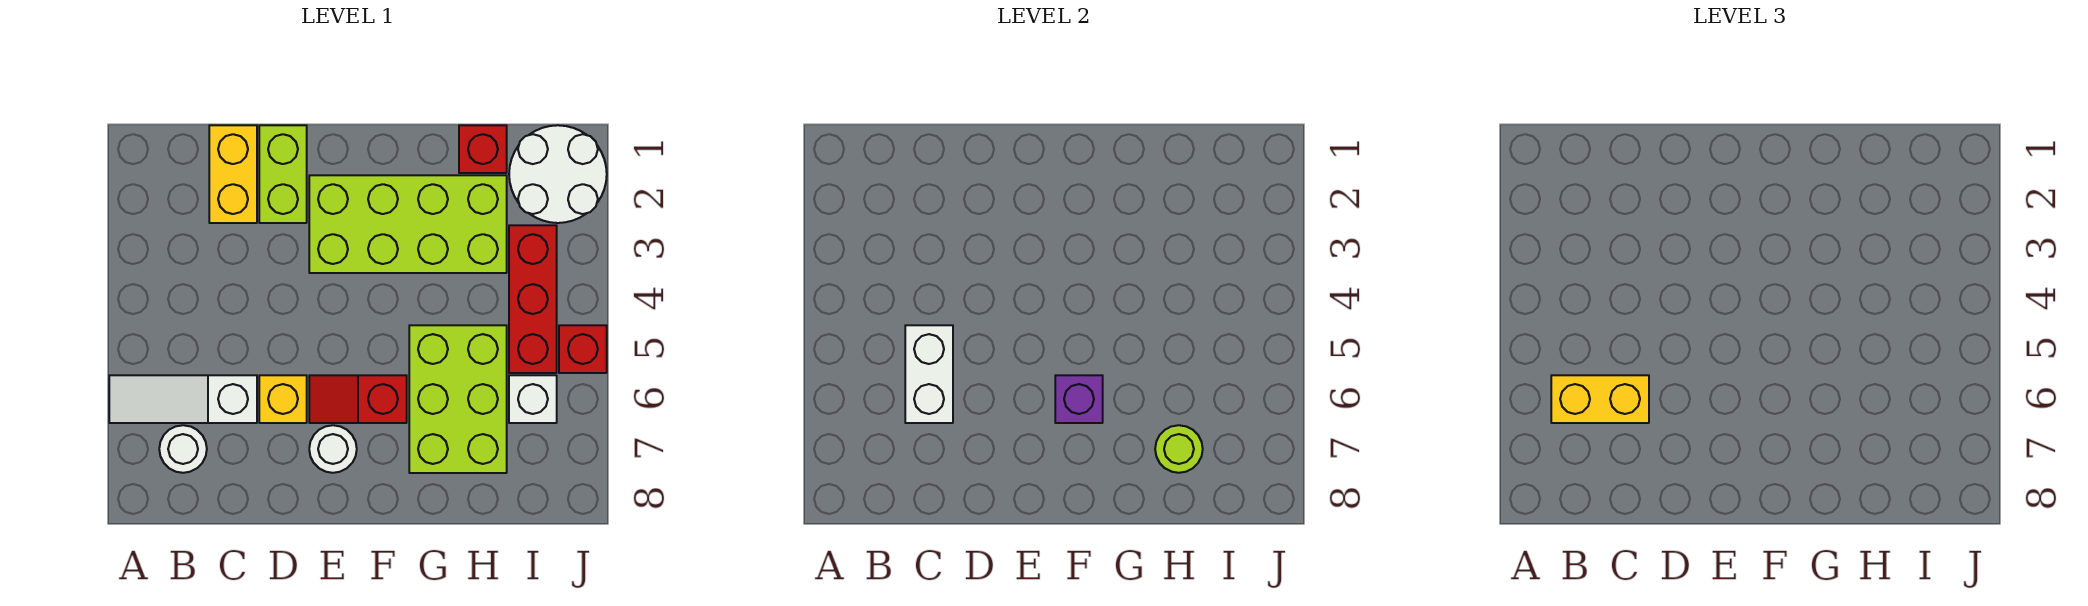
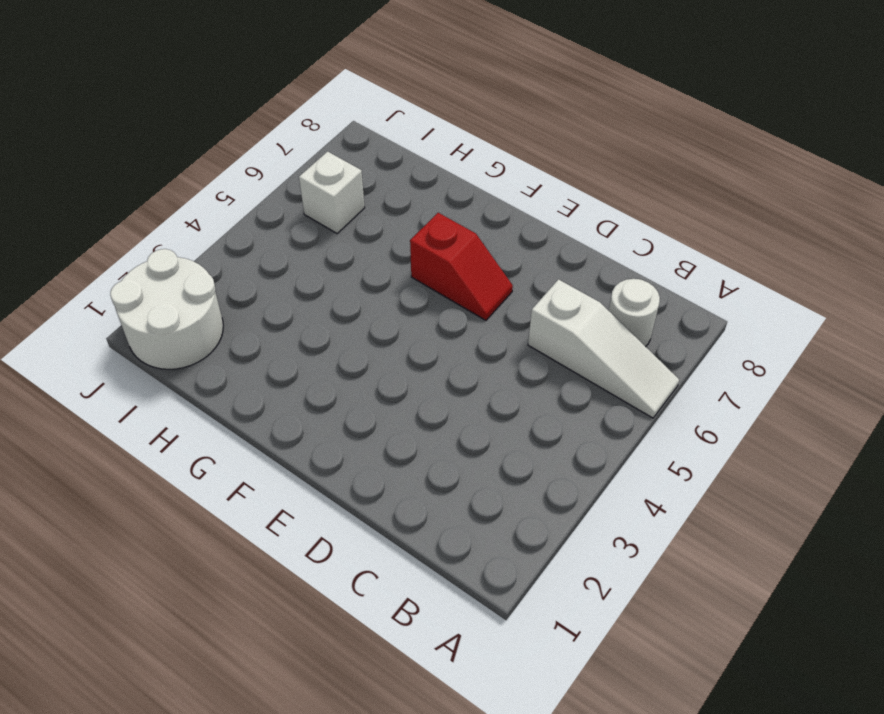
none -> yellow brick C1:C2 level 1
none -> lime brick D1:D2 level 1
none -> yellow brick D6 level 1

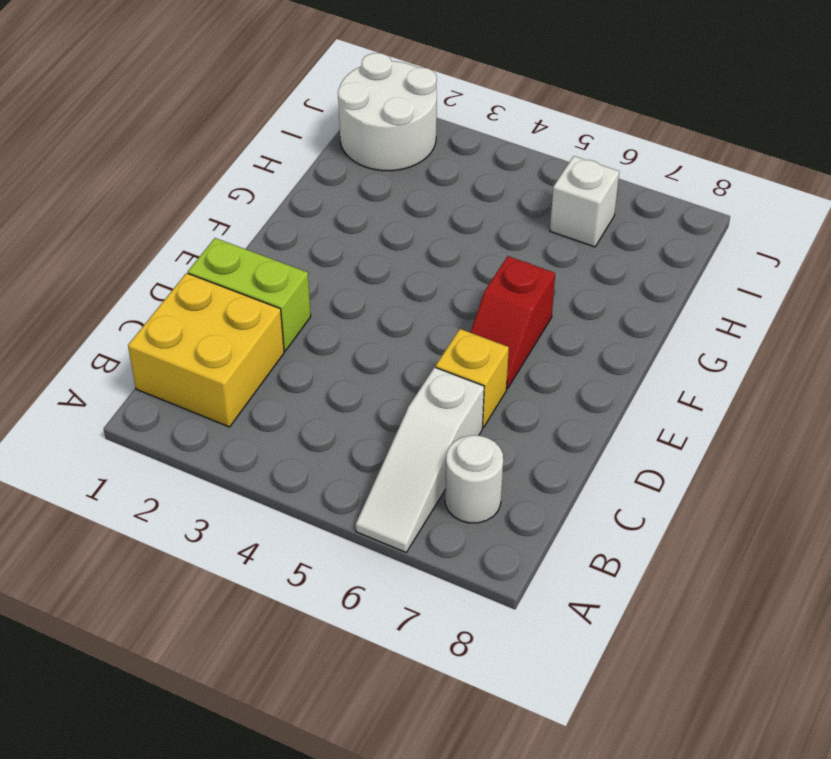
yellow brick B1:C2 level 1 -> yellow brick C1:C2 level 1
none -> lime brick E2:H3 level 1
none -> white round brick E7 level 1
none -> lime brick G5:H7 level 1

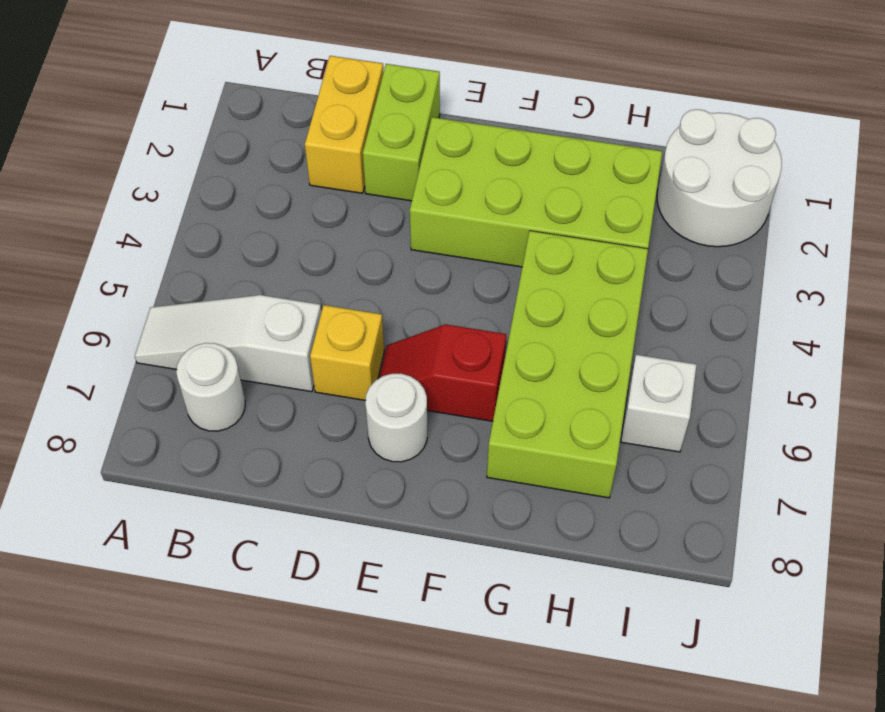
lime brick G4:H7 level 1 -> lime brick G5:H7 level 1
none -> red brick H1 level 1
none -> red brick I3:I5 level 1
none -> red brick J5 level 1

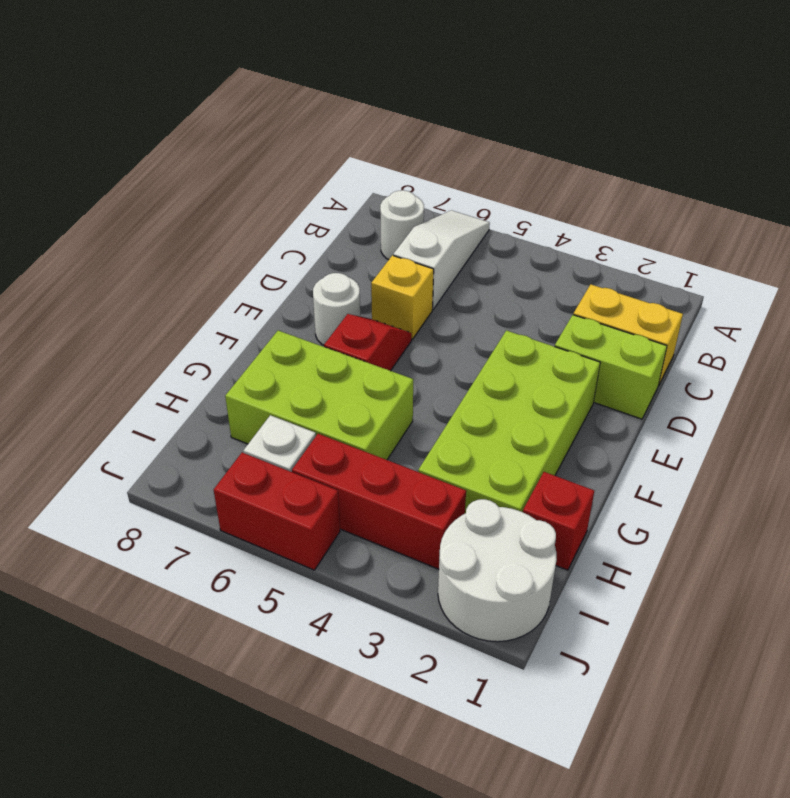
red brick J5:J6 level 1 -> red brick J5 level 1
none -> white brick C5:C6 level 2
none -> purple brick F6 level 2
none -> lime round brick H7 level 2

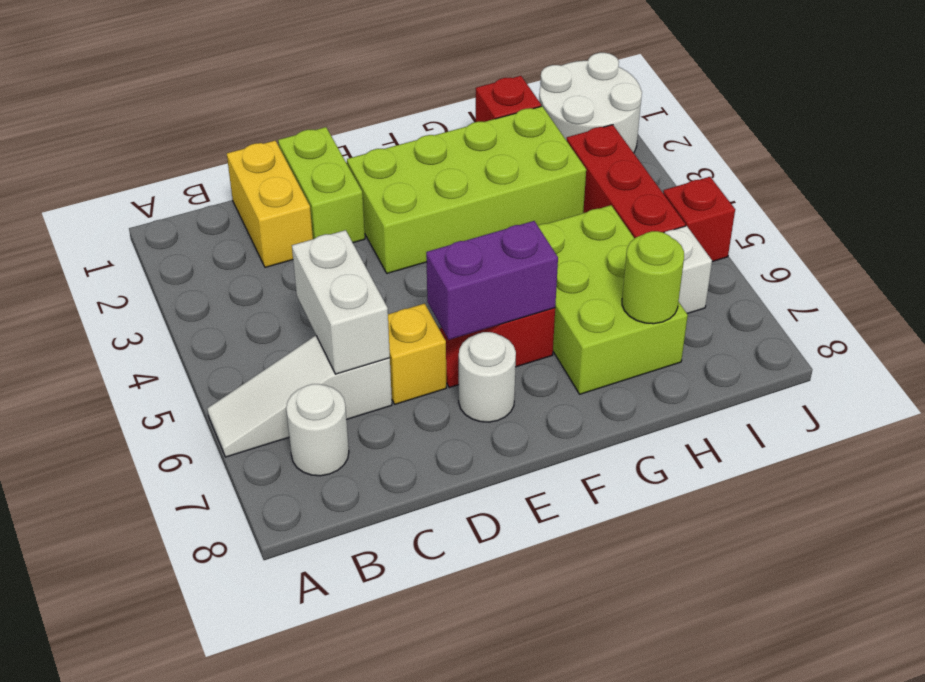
purple brick E6:F6 level 2 -> purple brick F6 level 2
none -> yellow brick B6:C6 level 3

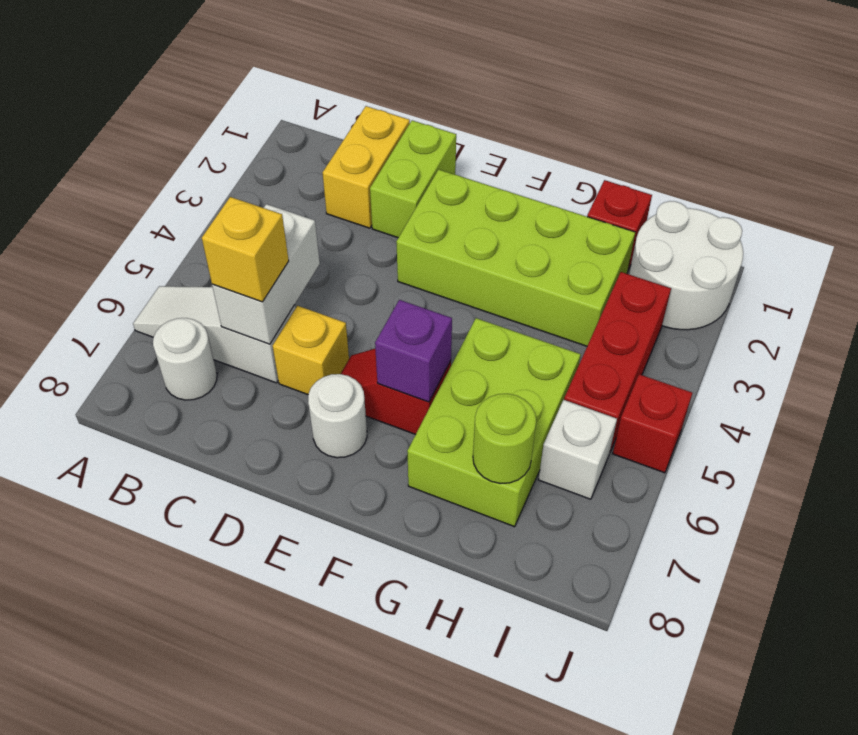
yellow brick C6 level 3 -> yellow brick B6:C6 level 3

